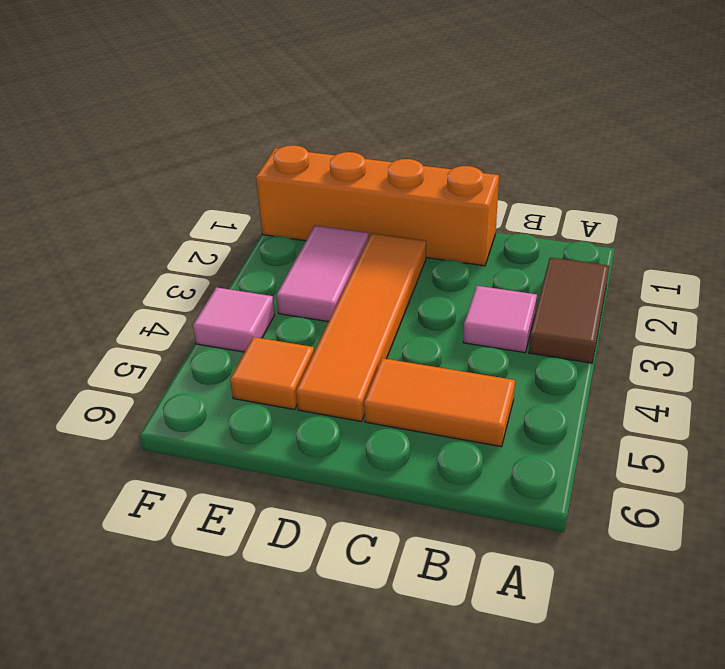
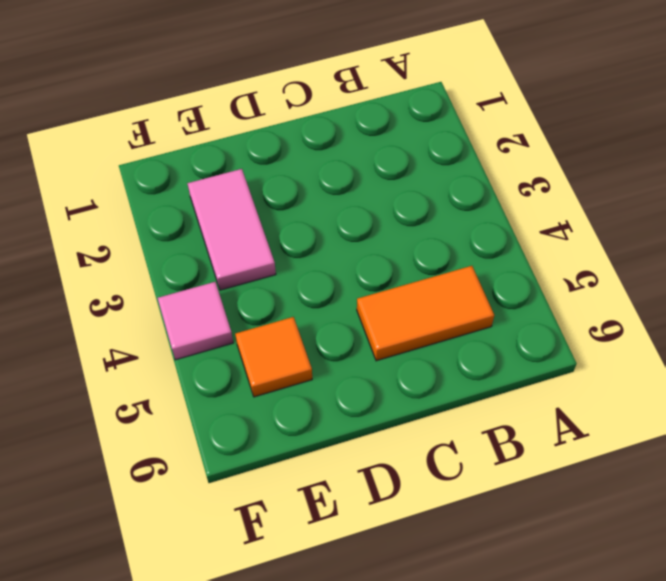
none -> brown tile A2:A3 level 1
none -> pink tile B3 level 1

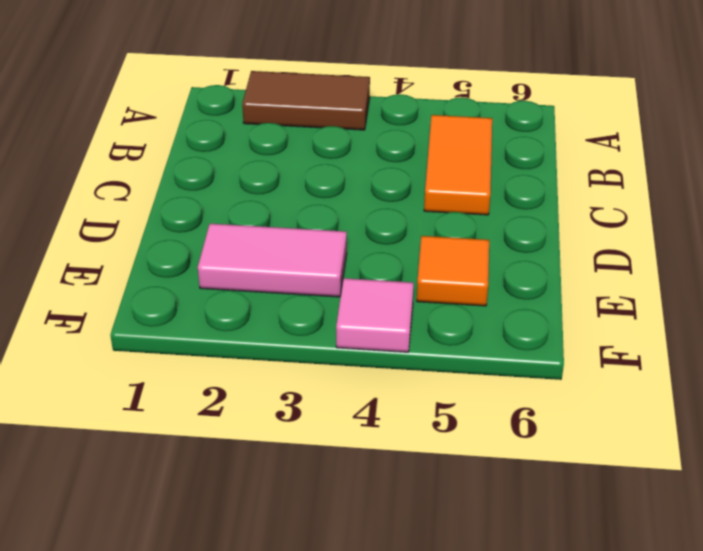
none -> pink tile B3 level 1
none -> orange brick C1:F1 level 1

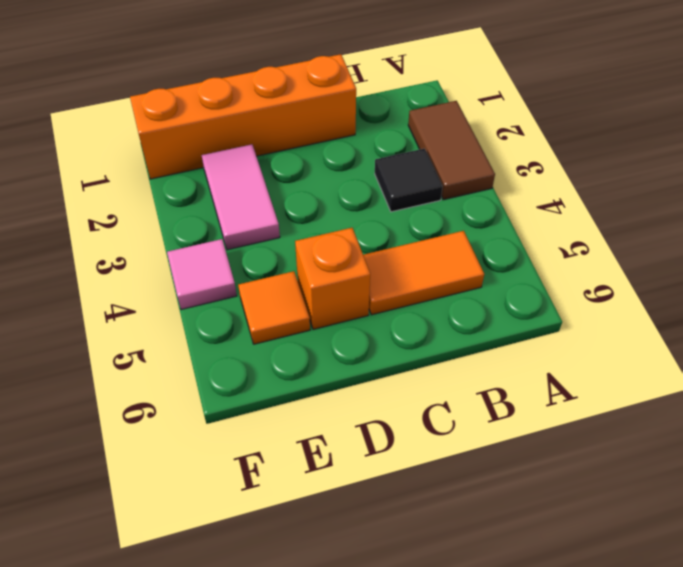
black tile B3 level 1 -> pink tile B3 level 1
orange brick D5 level 1 -> orange tile D2:D5 level 1

